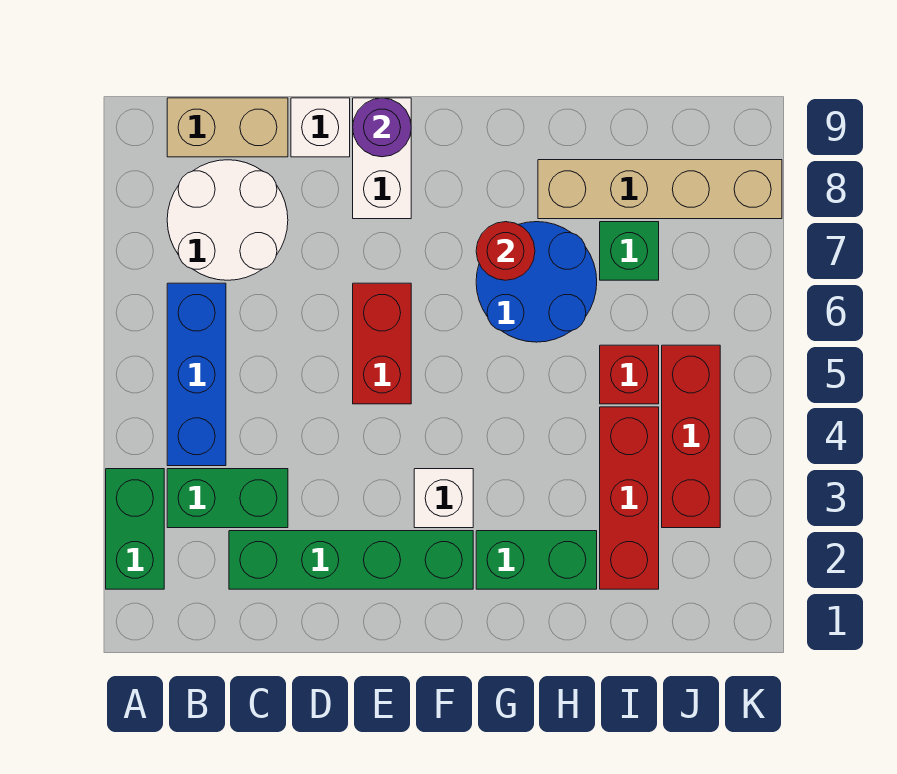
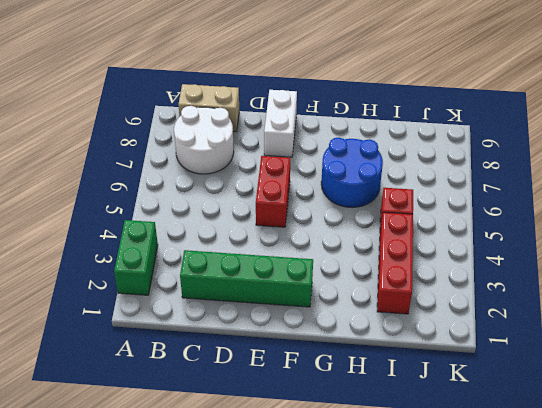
none -> green brick B3:C3 level 1
none -> blue brick B4:B6 level 1
none -> white brick D9 level 1

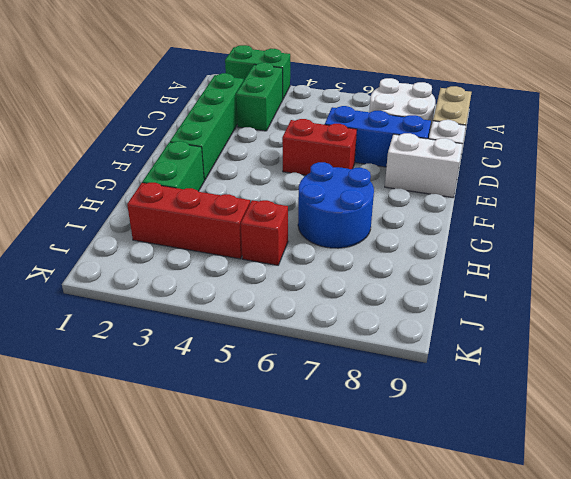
blue brick D6:D8 level 1 -> blue brick B4:B6 level 1
none -> white brick F3 level 1
none -> tan brick H8:K8 level 1
none -> green brick I7 level 1

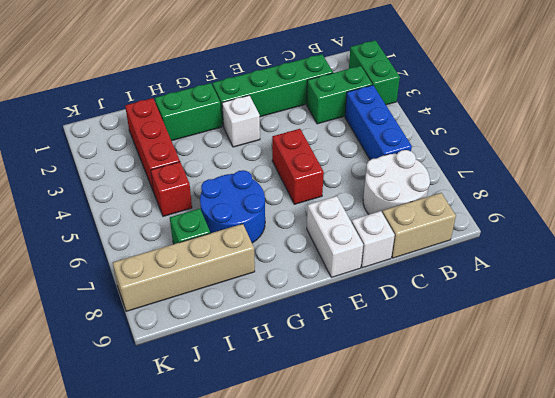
none -> red brick J3:J5 level 1
none -> purple round brick E9 level 2
none -> red round brick G7 level 2

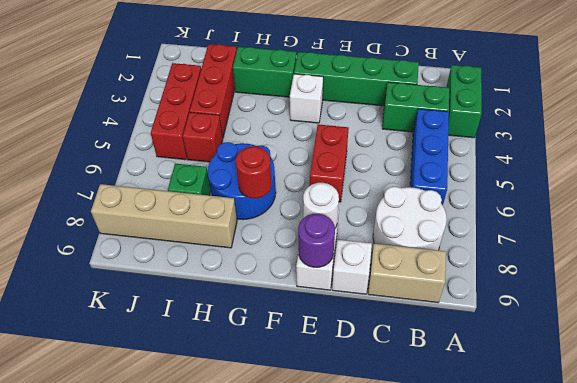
white round brick E8 level 2 -> none

